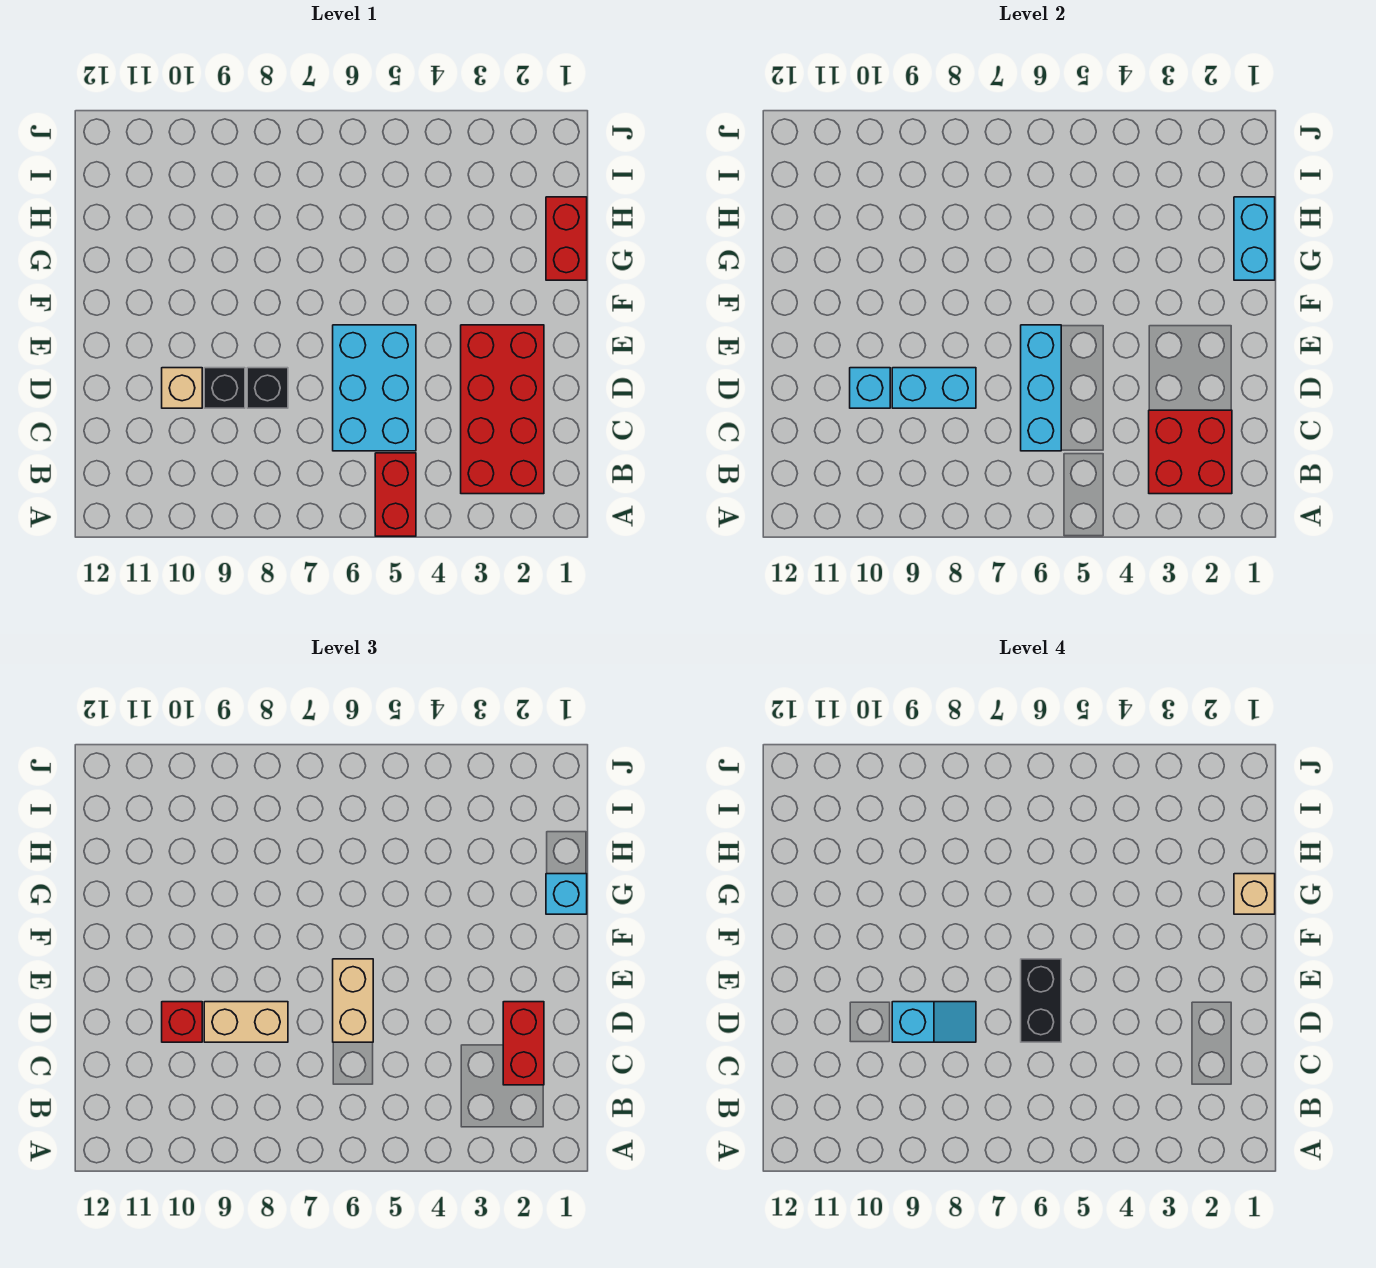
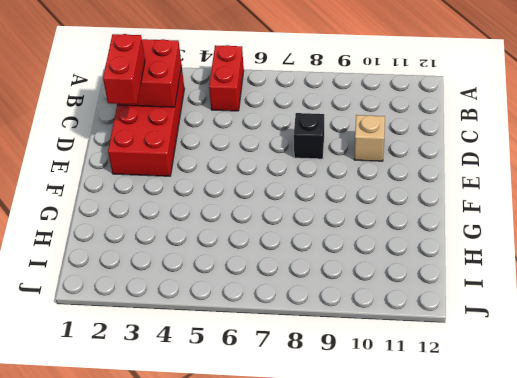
none -> cyan brick C5:E6 level 1
none -> black brick D9 level 1
none -> red brick G1:H1 level 1

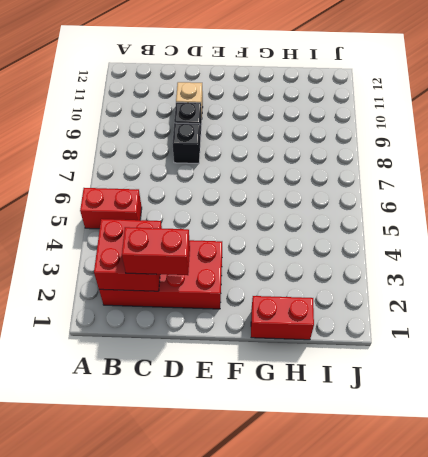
none -> cyan brick C5:E6 level 1
none -> cyan brick C6:E6 level 2
none -> cyan brick D8:D9 level 2

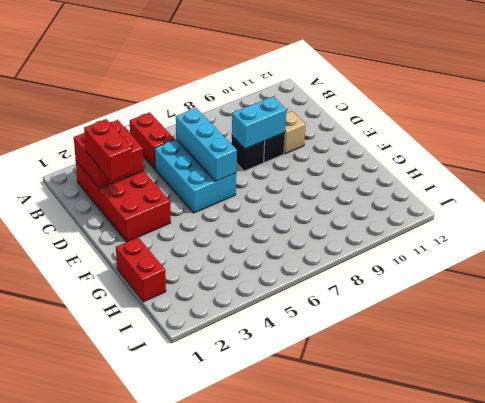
none -> cyan brick D10 level 2
none -> cyan brick G1:H1 level 2
none -> tan brick D6:E6 level 3

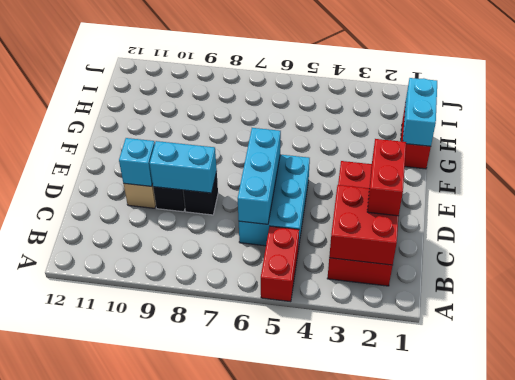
none -> tan brick D6:E6 level 3
none -> tan brick D8:D9 level 3
none -> red brick D10 level 3

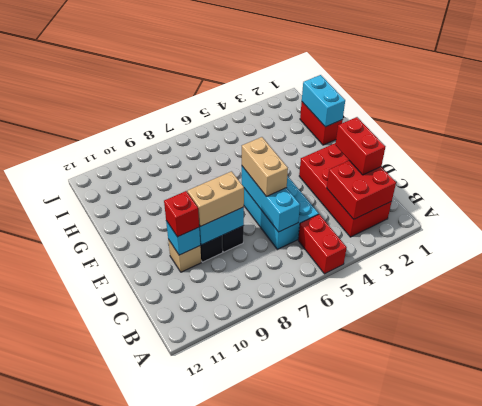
none -> cyan brick G1 level 3
none -> black brick D6:E6 level 4
none -> cyan slope D8:D9 level 4 top 9

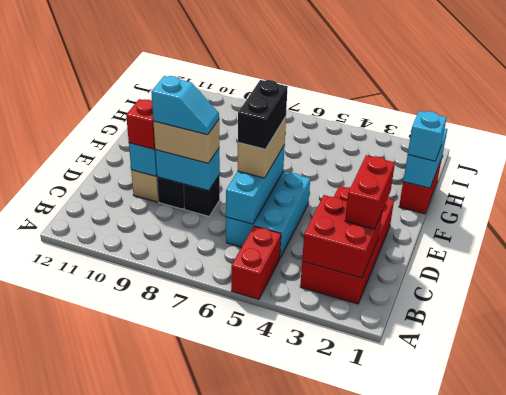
none -> tan brick G1 level 4

